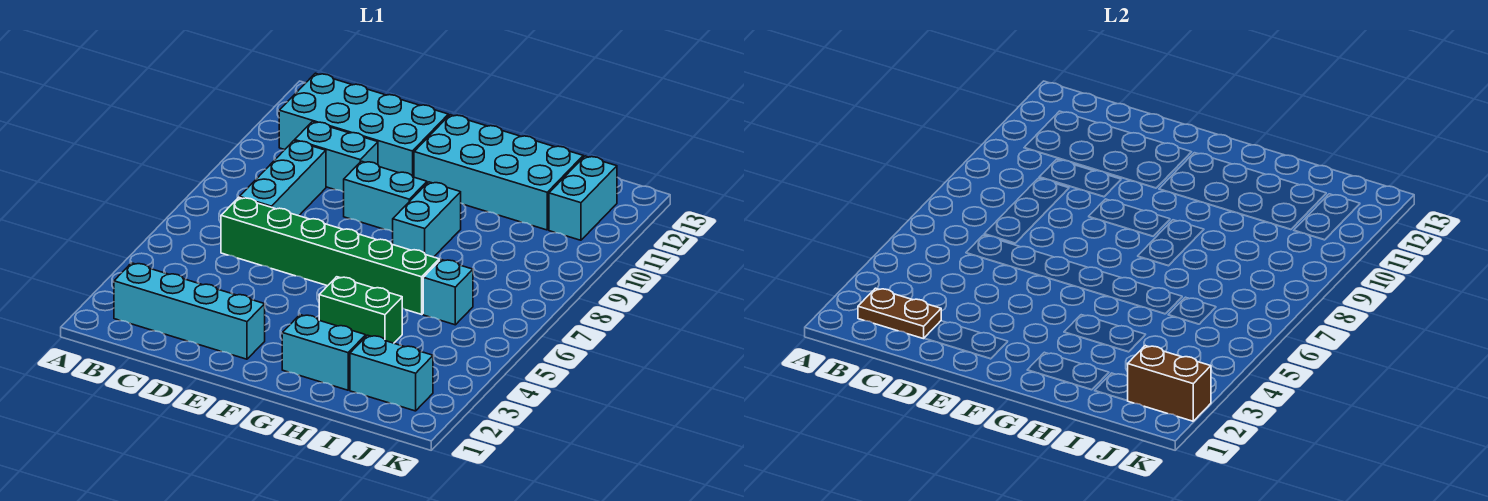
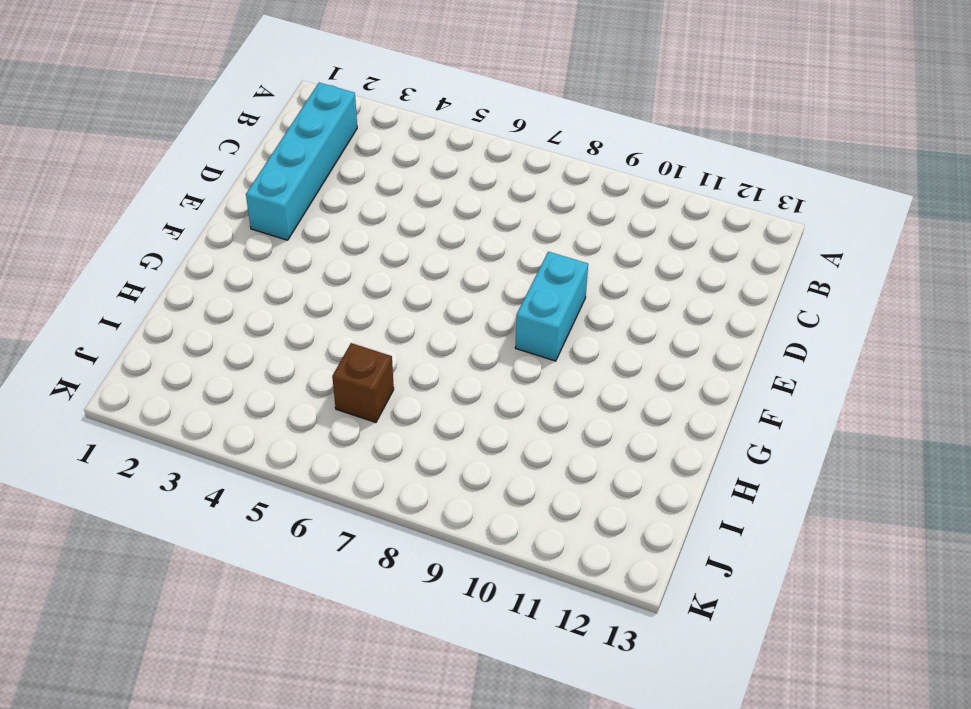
brown brick I6 level 1 -> cyan brick I6 level 1
none -> cyan brick B11:E12 level 1
none -> green brick C6:H6 level 1
none -> cyan brick C7:C9 level 1

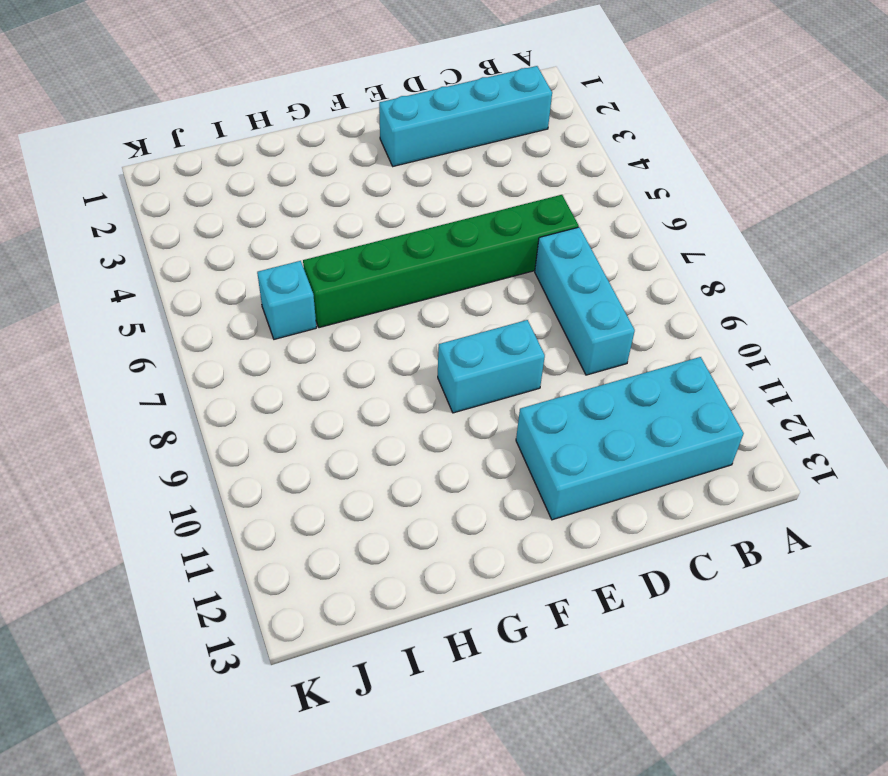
none -> cyan brick C10:D10 level 1
none -> cyan brick F11:I12 level 1
none -> cyan brick G2:H2 level 1

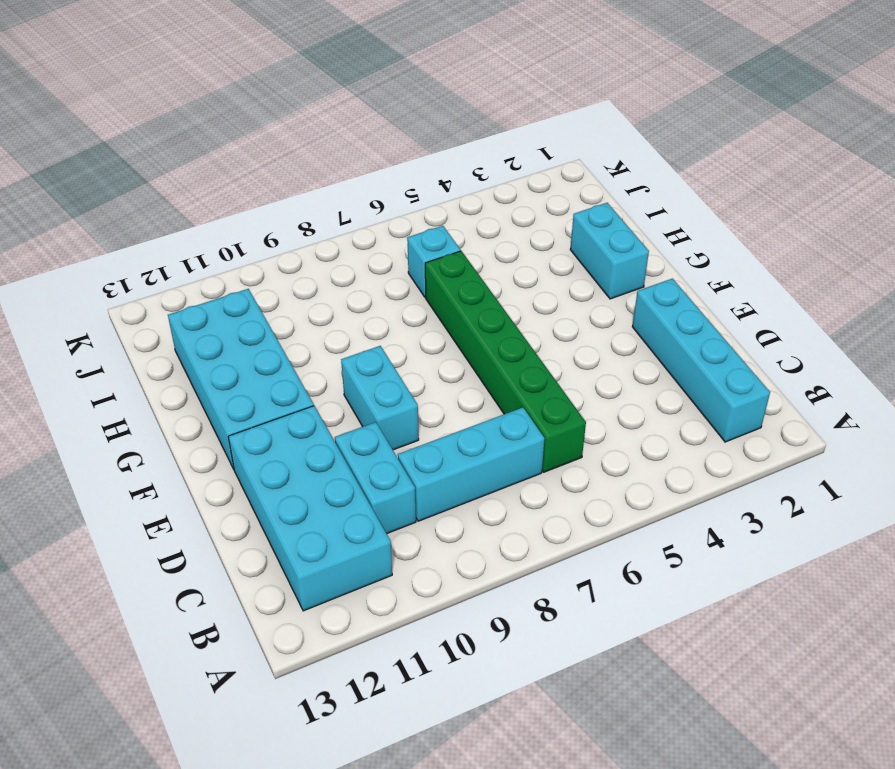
none -> green brick G4:H4 level 1
none -> cyan brick G8:G9 level 1
none -> cyan brick I2:J2 level 1

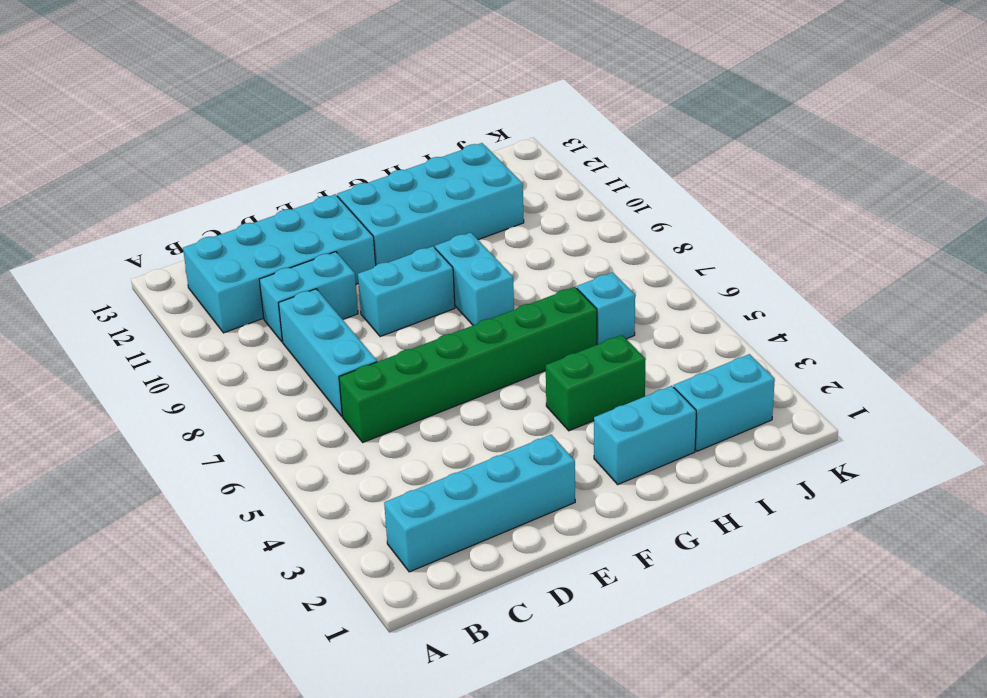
none -> cyan brick J11:J12 level 1
none -> brown plate B2:C2 level 2
none -> brown brick J2:K2 level 2

